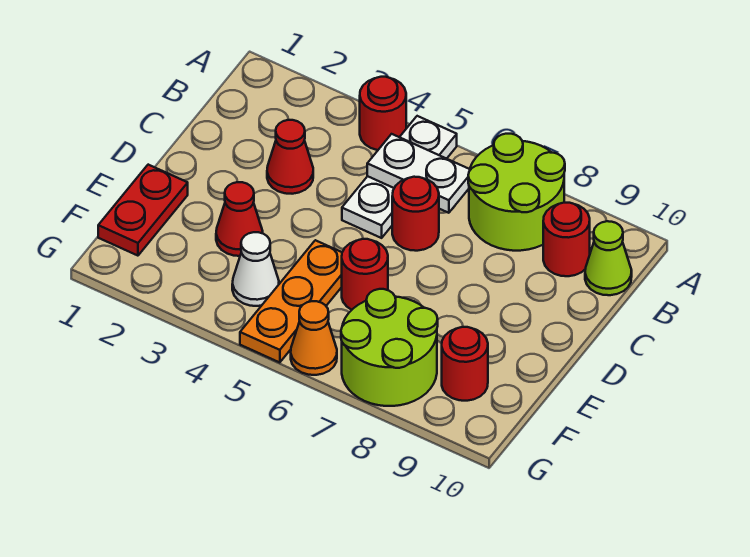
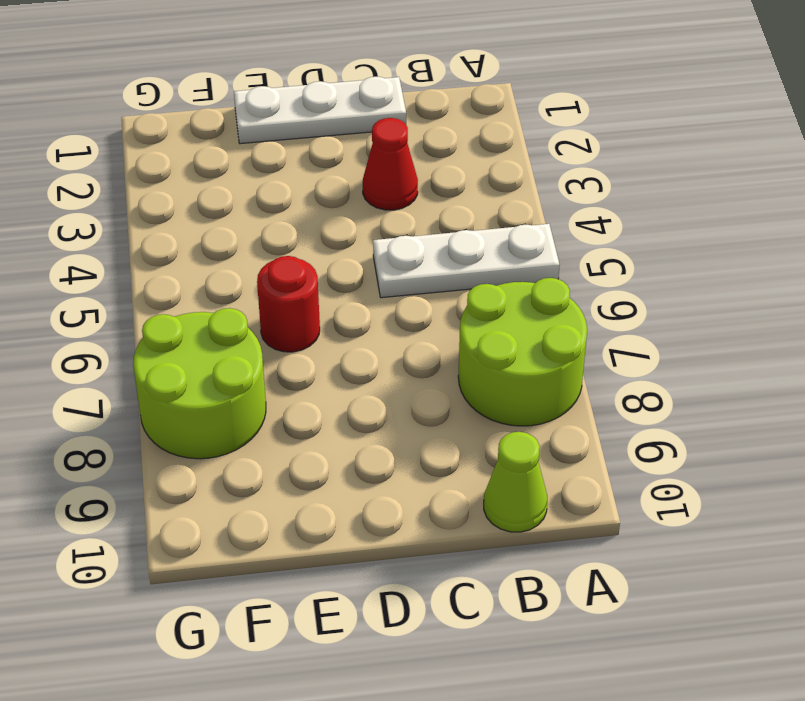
white plate C1:E1 level 1 -> red plate E1:F1 level 1
none -> red round brick A4 level 1
none -> red round brick B9 level 1
none -> red round brick C6 level 1

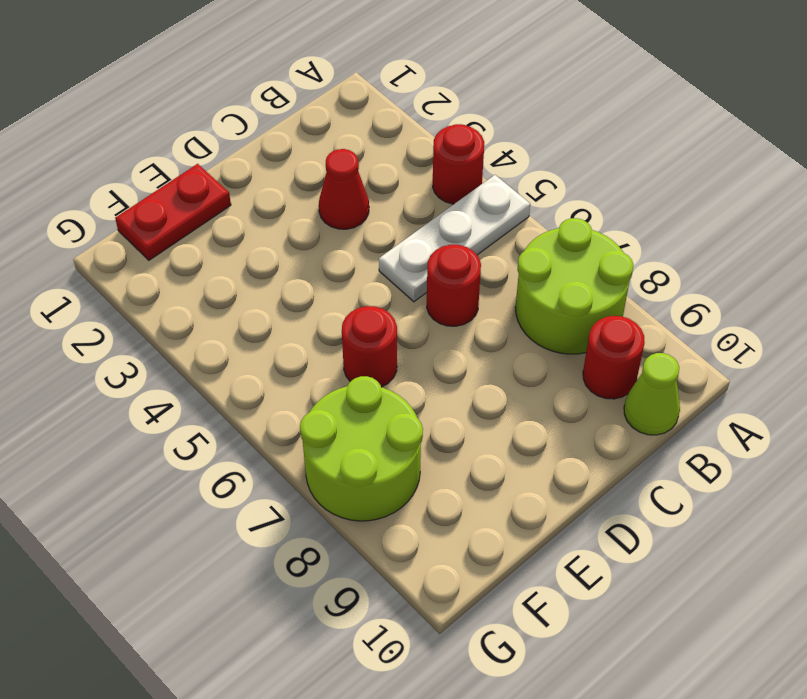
none -> red cone E3 level 1
none -> orange plate E5:G5 level 1
none -> white cone F4 level 1

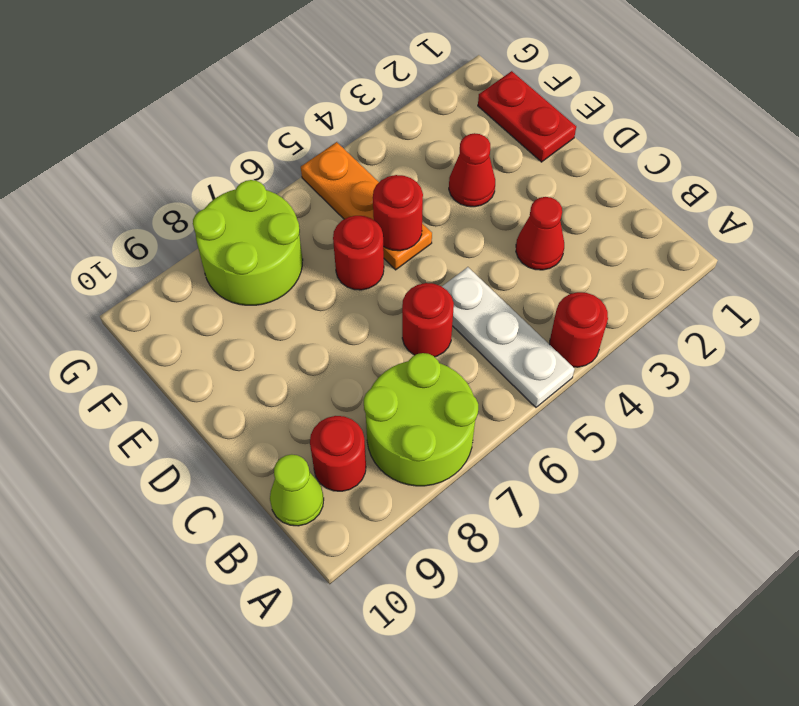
red round brick E5 level 2 -> red round brick F9 level 1
none -> white cone F4 level 1
none -> orange cone G6 level 1
none -> white plate B5:B6 level 2

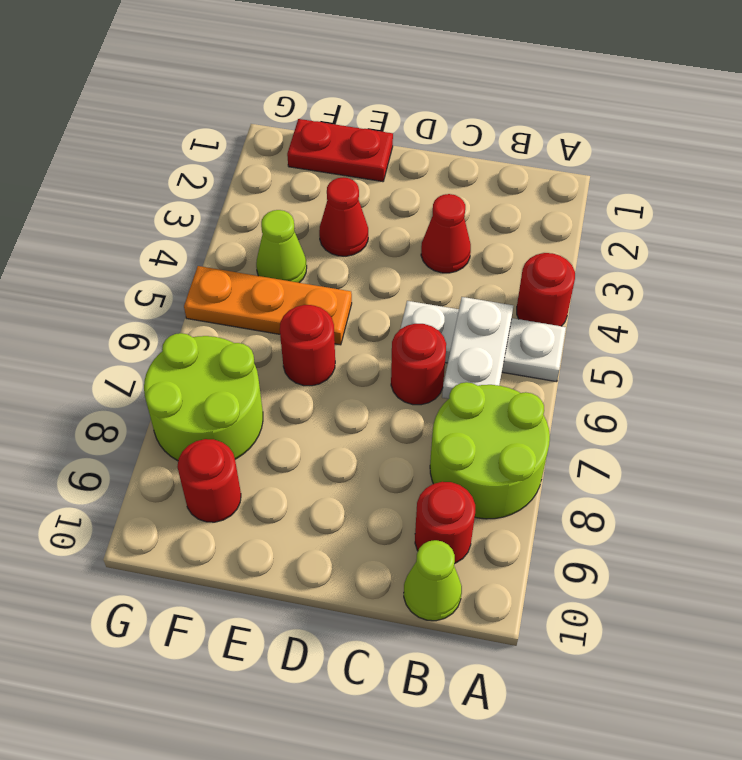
lime cone F4 level 1 -> white cone F4 level 1
none -> orange cone G6 level 1

